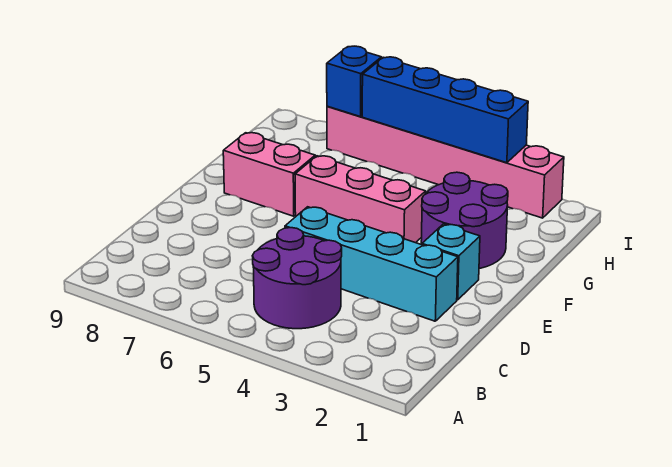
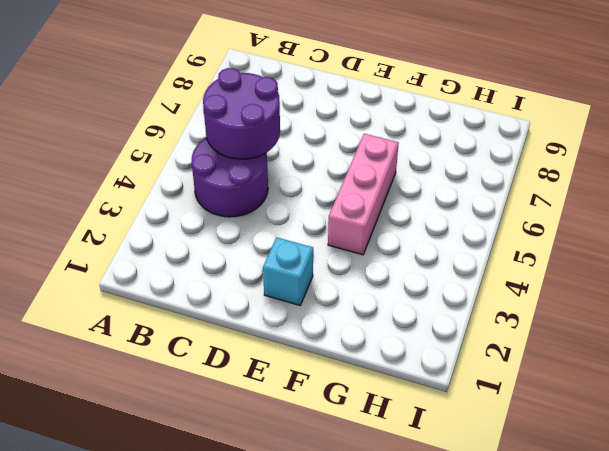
purple round brick B5:C6 level 2 -> purple round brick F2:G3 level 1
none -> cyan brick D2:D5 level 1
none -> pink brick F7:F8 level 1

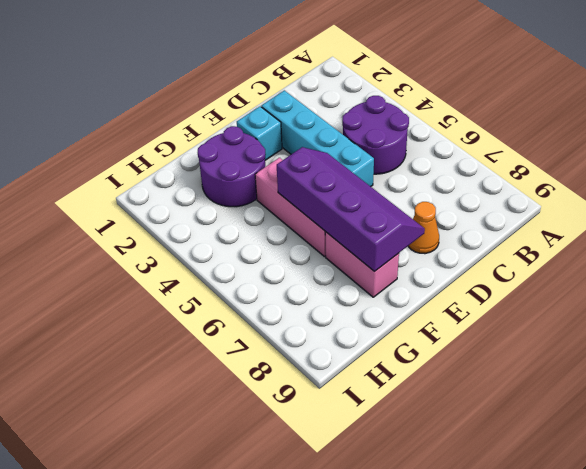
orange cone D8 level 1 -> none
purple slope E5:F8 level 2 top F -> none
none -> pink brick I2:I7 level 1
none -> blue brick I3:I6 level 2

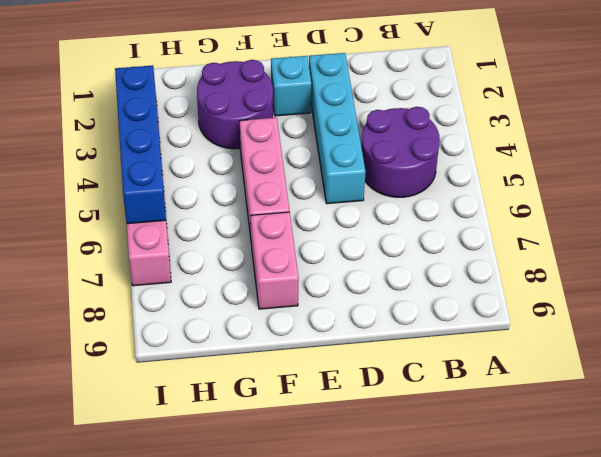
none -> blue brick I7 level 2

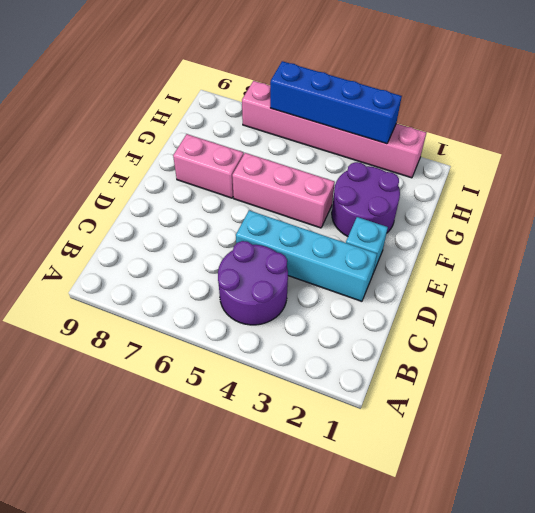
none -> blue brick I7 level 2

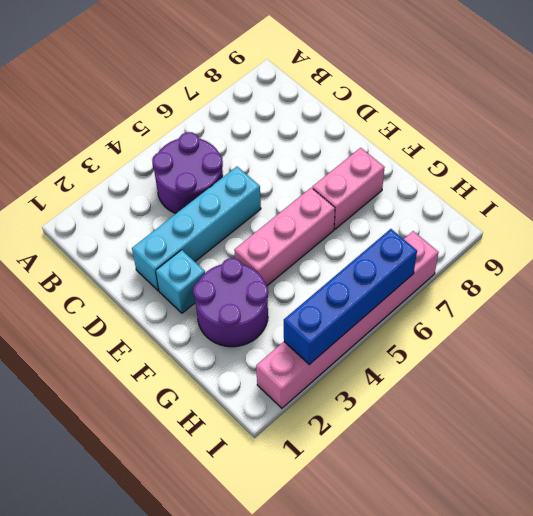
none -> blue brick I7 level 2

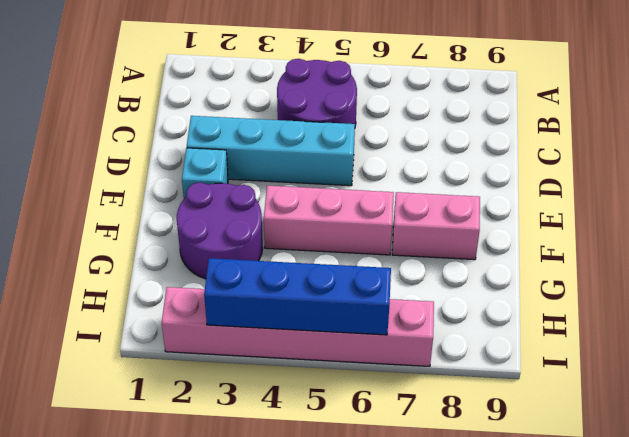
none -> blue brick I7 level 2

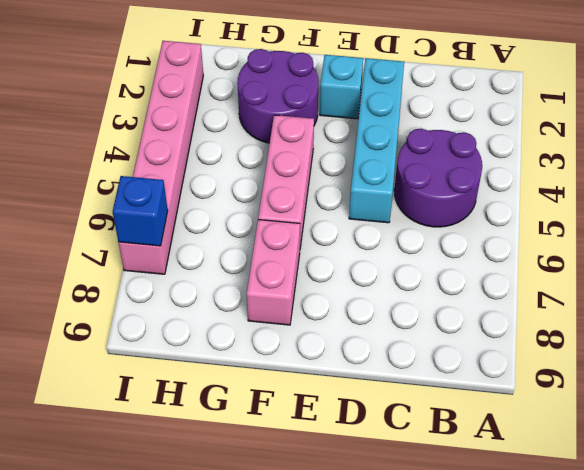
none -> blue brick I3:I6 level 2

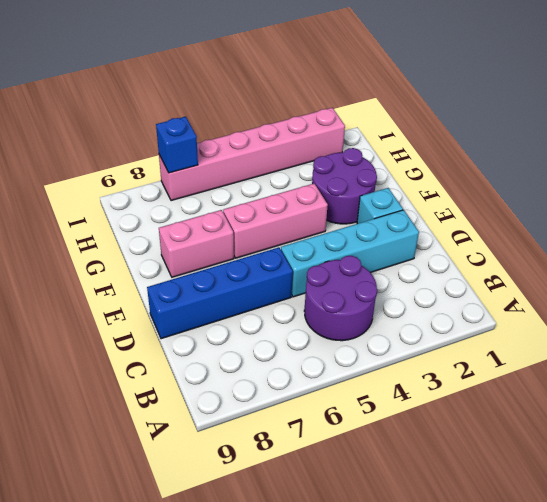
blue brick D6:D9 level 1 -> blue brick I3:I6 level 2

